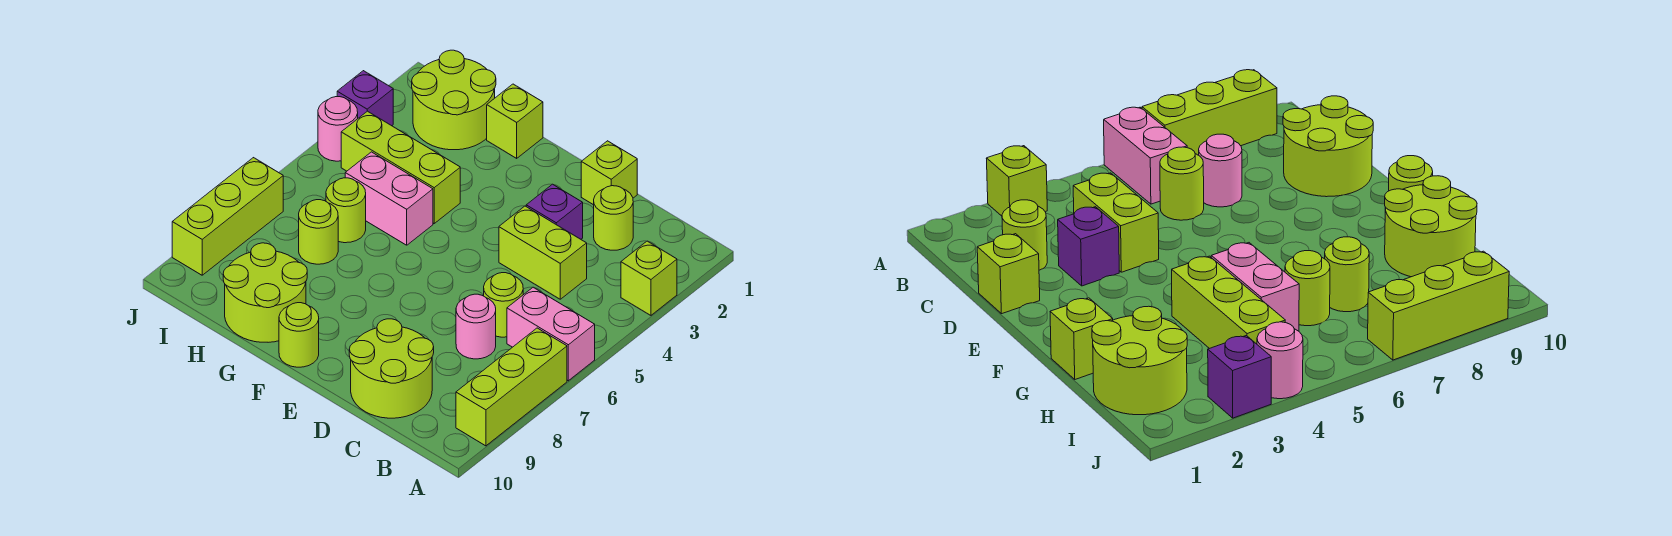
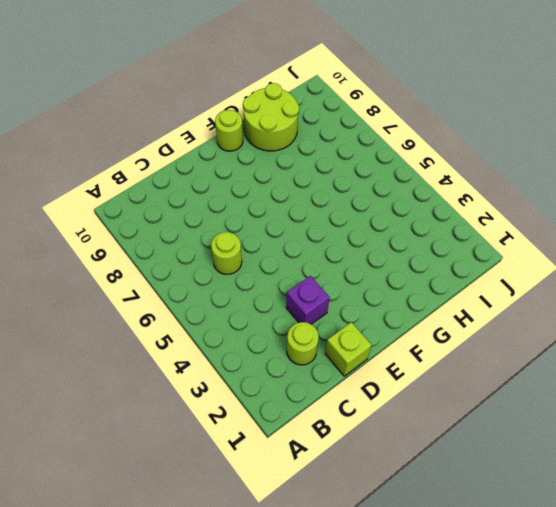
none -> lime brick A3 level 1
none -> pink brick A6:B6 level 1
none -> lime brick A7:A9 level 1

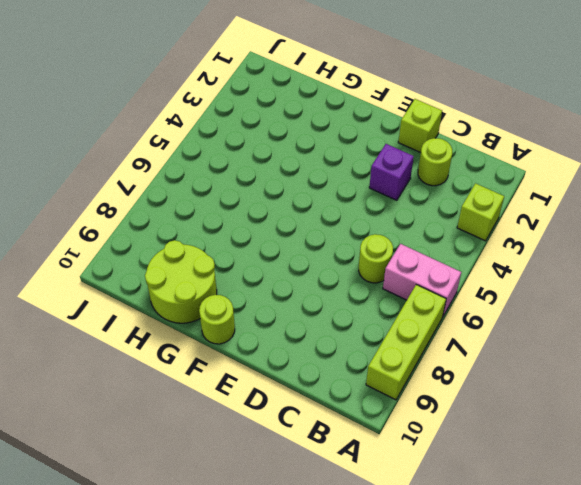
none -> lime brick C4:D4 level 1
none -> pink round brick C7 level 1
none -> lime round brick C9:D10 level 1

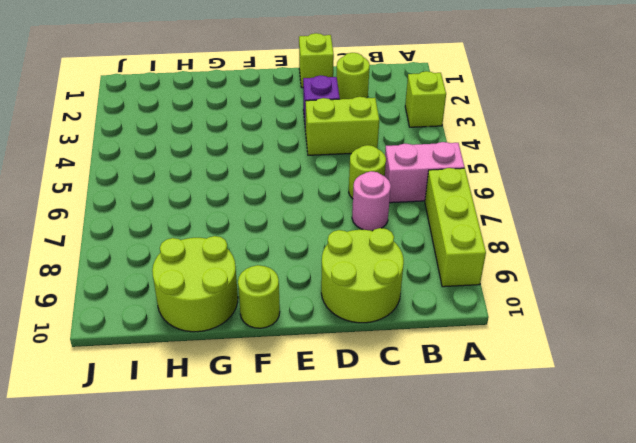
none -> lime brick G1 level 1
none -> lime brick G4:I4 level 1
none -> pink brick G5:H5 level 1

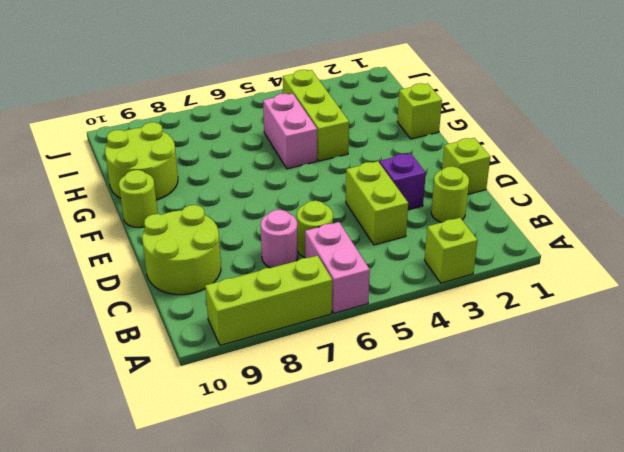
none -> lime round brick H1:I2 level 1
none -> lime round brick H6 level 1
none -> lime round brick H7 level 1

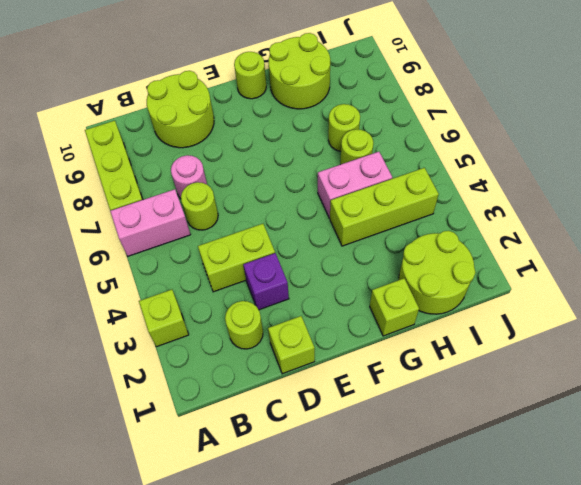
none -> purple brick J3 level 1
none -> pink round brick J4 level 1
none -> lime brick J7:J9 level 1

